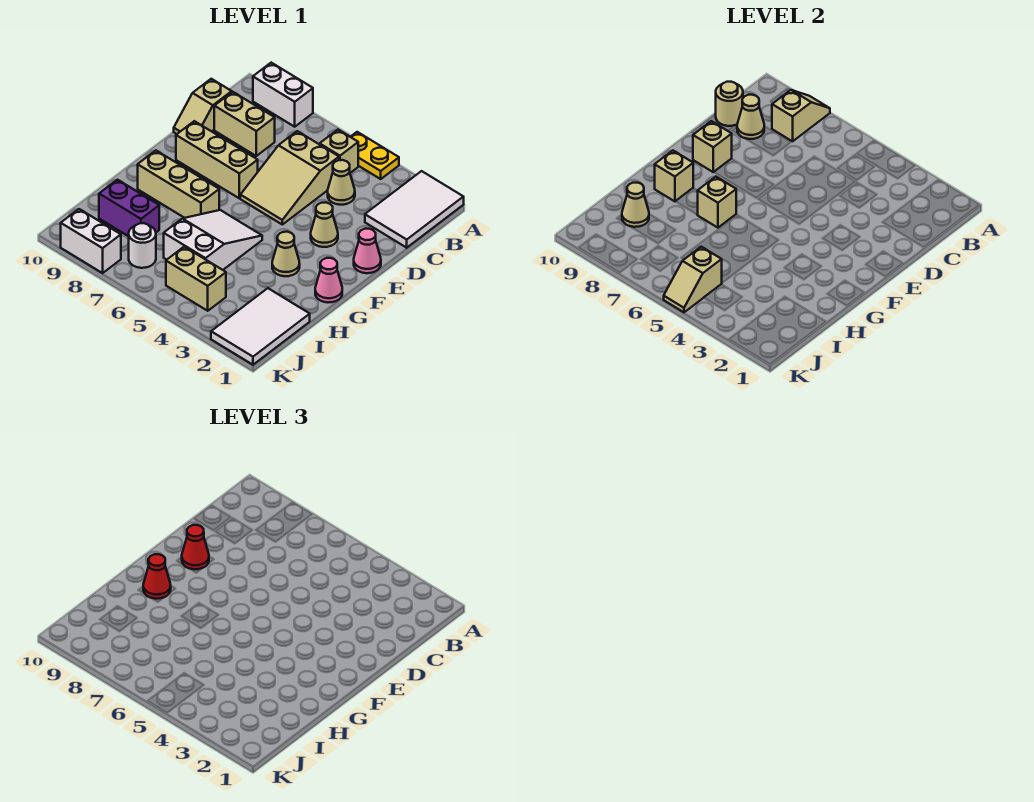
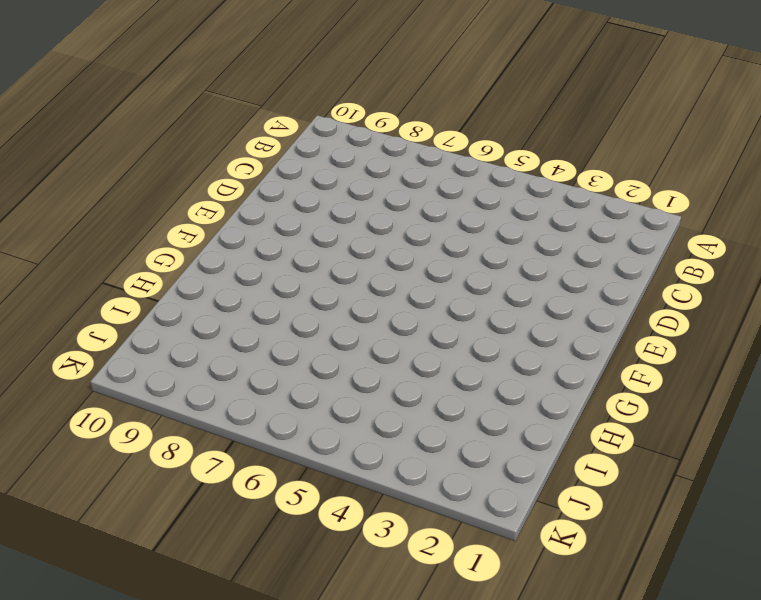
none -> white tile A1:C2 level 1
none -> yellow plate A4:A5 level 1
none -> white brick A8:A9 level 1
none -> tan brick B5 level 1

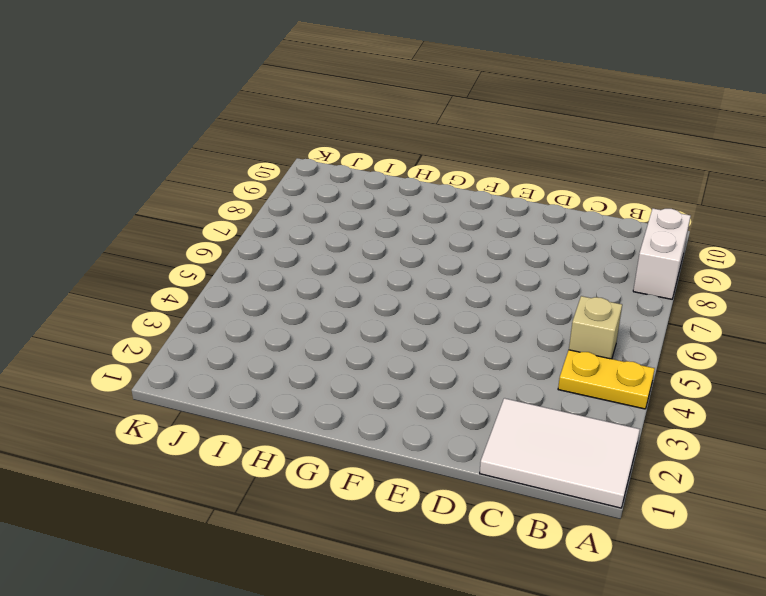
yellow plate A4:B4 level 1 -> yellow plate A4:A5 level 1
none -> tan cone C4 level 1
none -> tan slope C5:E6 level 1 top C
none -> tan brick C8:C9 level 1
none -> tan slope C10:D10 level 1 top C

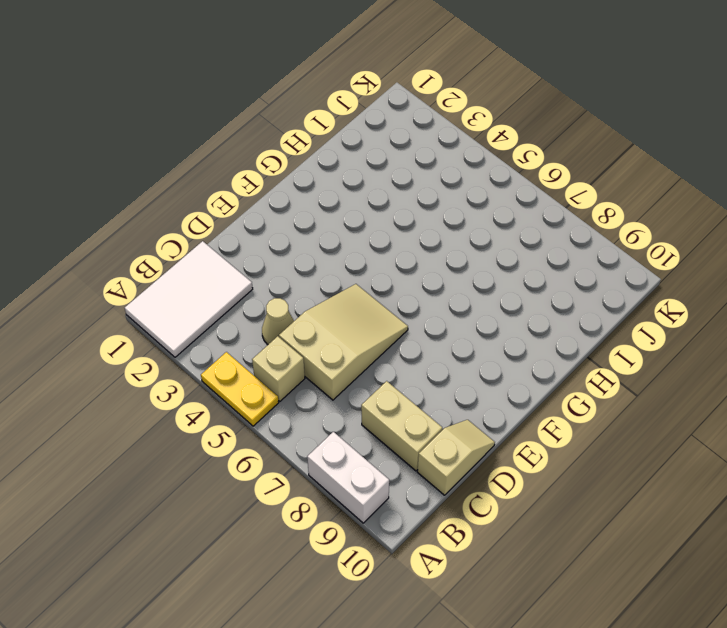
none -> pink cone E1 level 1
none -> tan cone E3 level 1
none -> tan brick E7:E9 level 1
none -> pink cone G1 level 1

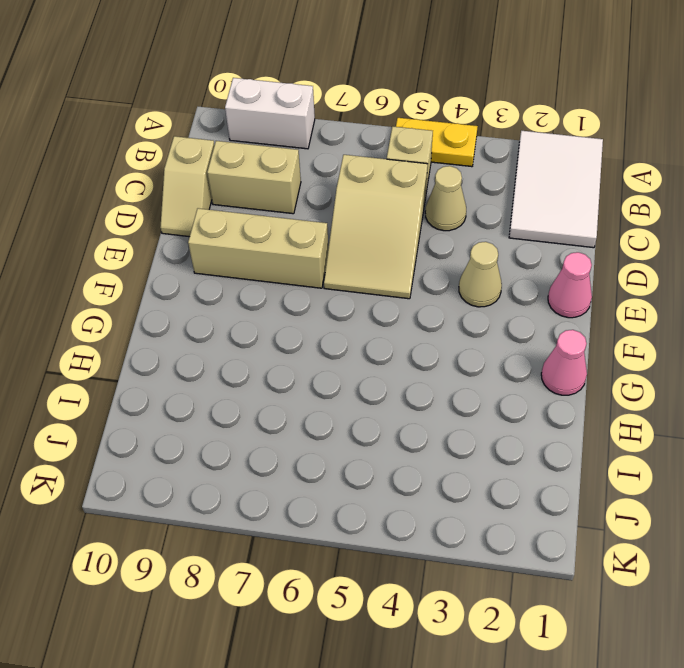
none -> tan cone G3 level 1
none -> white slope G5:I6 level 1 top I
none -> tan brick G7:G9 level 1
none -> white tile I1:K2 level 1

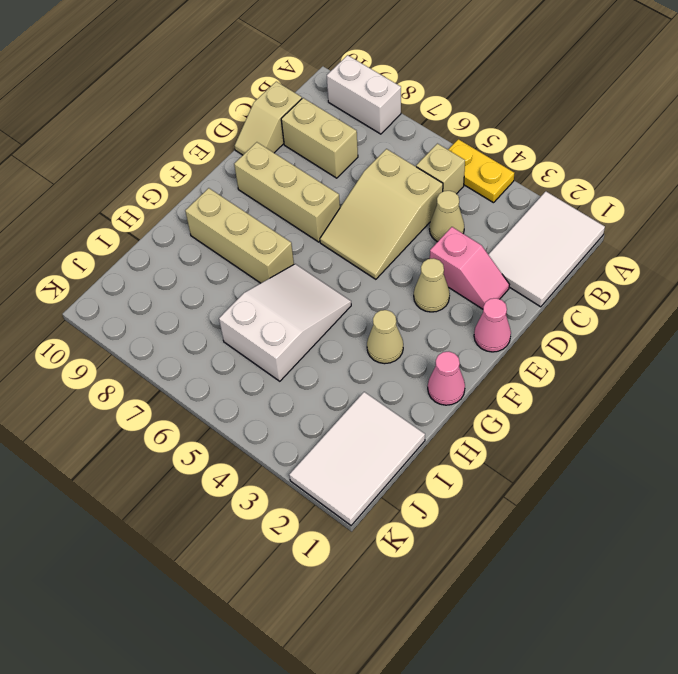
pink slope D2:D3 level 1 top 3 -> none
none -> purple brick I8:I9 level 1
none -> tan brick J4:J5 level 1
none -> white round brick J7 level 1
none -> white brick K8:K9 level 1

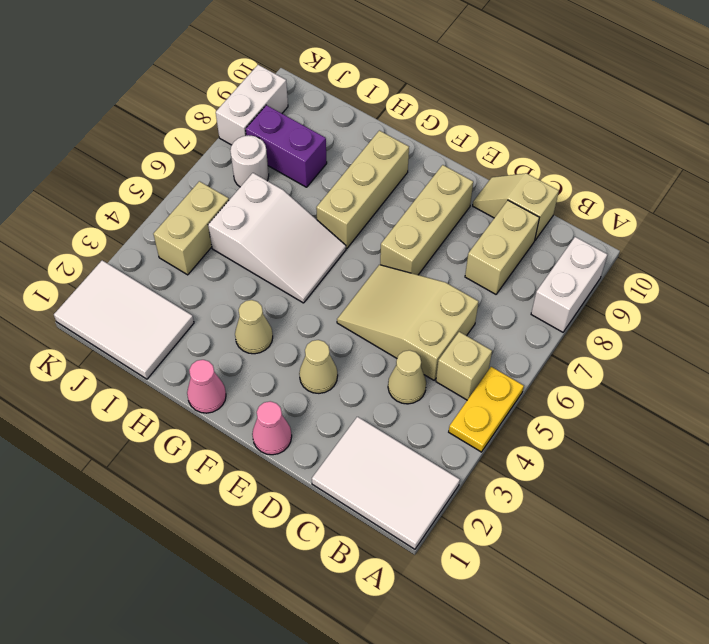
purple brick I8:J8 level 1 -> purple brick I8:I9 level 1
none -> tan slope A8:B8 level 2 top B
none -> tan cone C9 level 2
none -> tan round brick C10 level 2
none -> tan brick E9 level 2

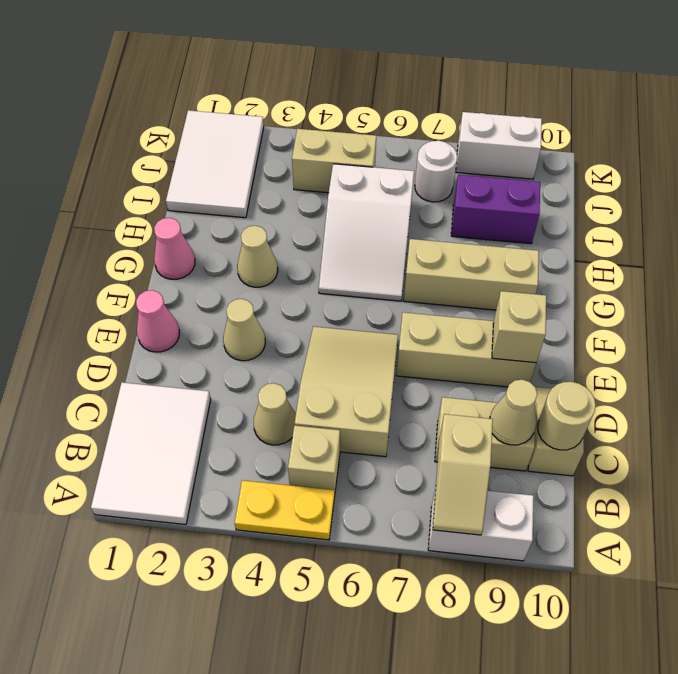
none -> tan brick G7 level 2
none -> tan brick G9 level 2
none -> tan cone I9 level 2
none -> tan slope J5:K5 level 2 top J

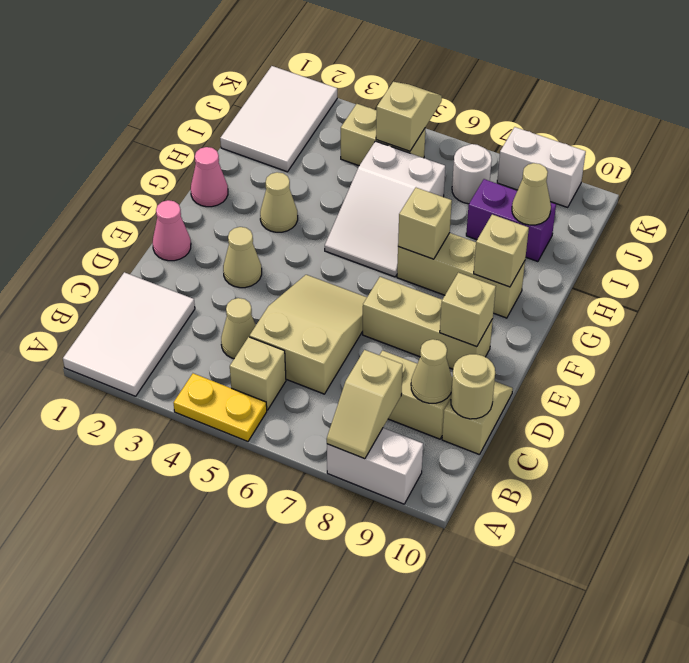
none -> red cone E9 level 3
none -> red cone G9 level 3

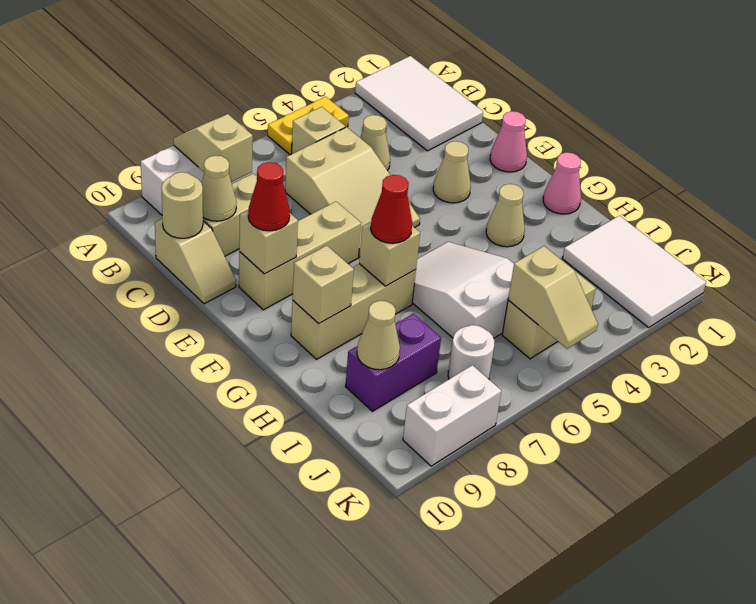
red cone G7 level 3 -> red cone G9 level 3

